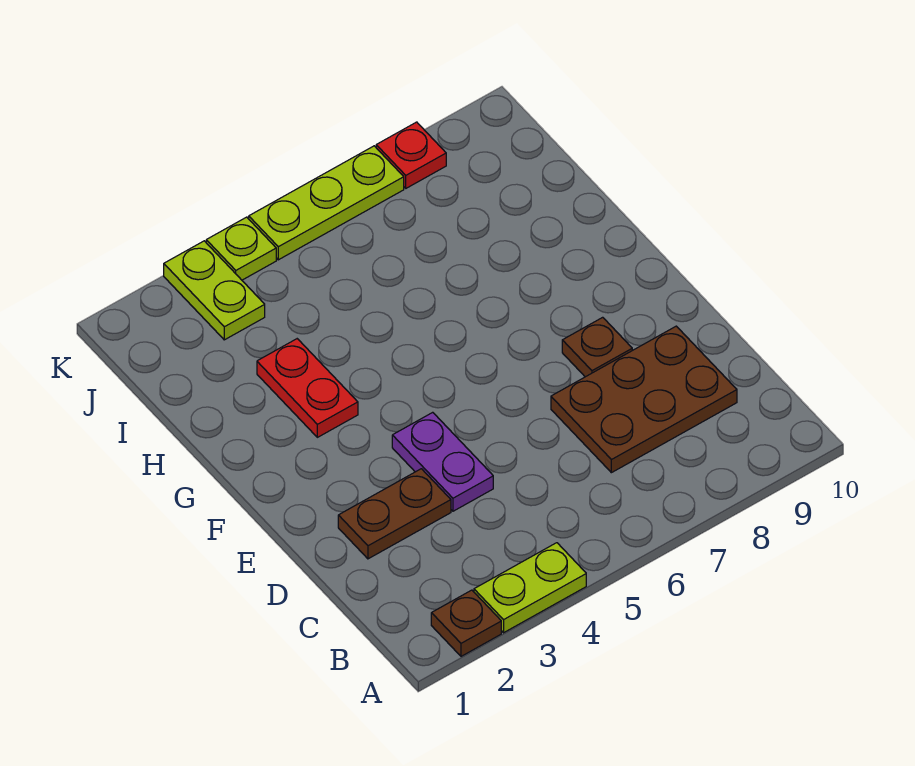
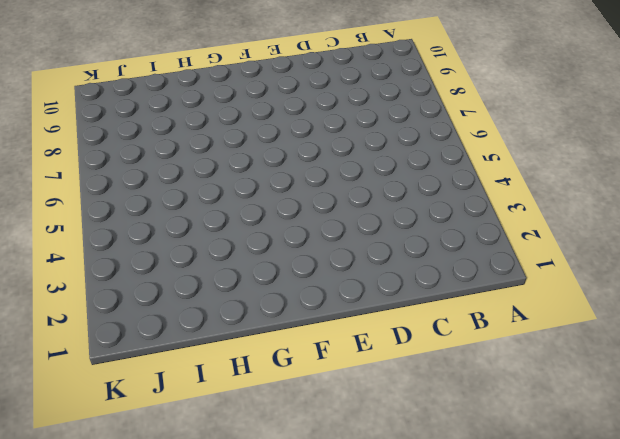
none -> brown plate A2 level 1
none -> lime plate A3:A4 level 1

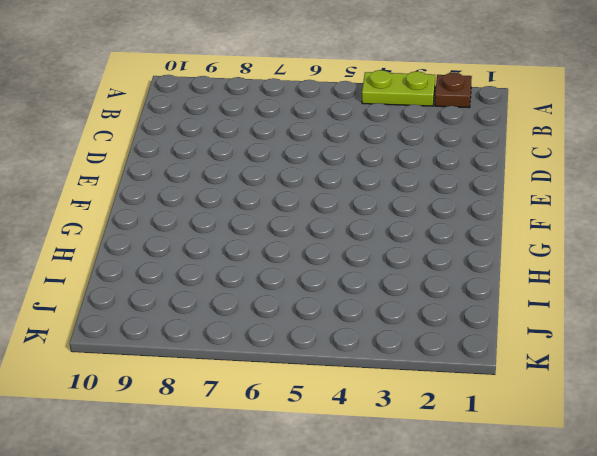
none -> brown plate C7:D9 level 1
none -> brown plate D2:D3 level 1

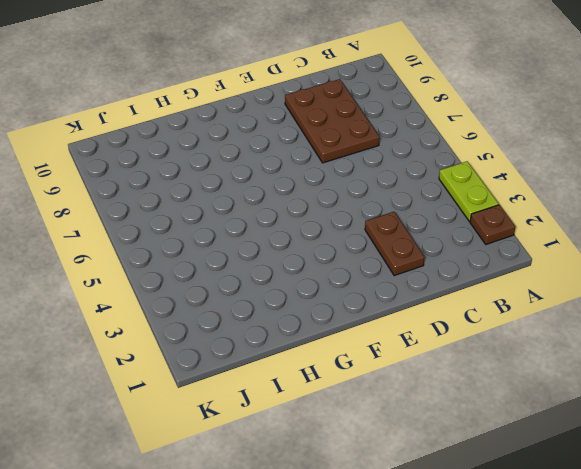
none -> purple plate D4:E4 level 1
none -> brown plate E8 level 1

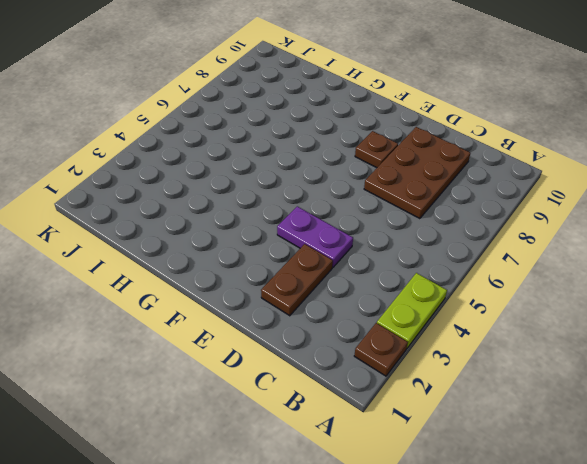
none -> red plate G3:H3 level 1
none -> lime plate J3:K3 level 1

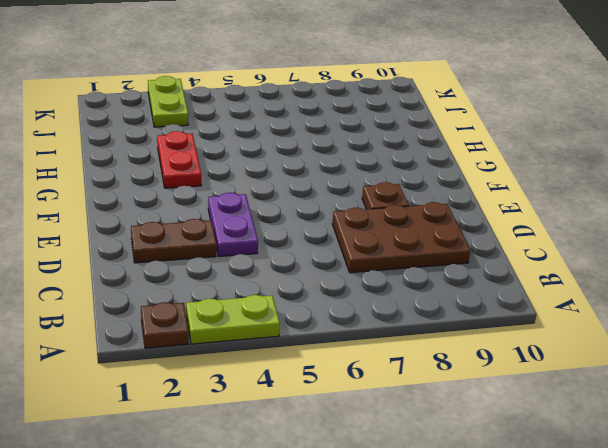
none -> lime plate K4 level 1
none -> lime plate K5:K7 level 1

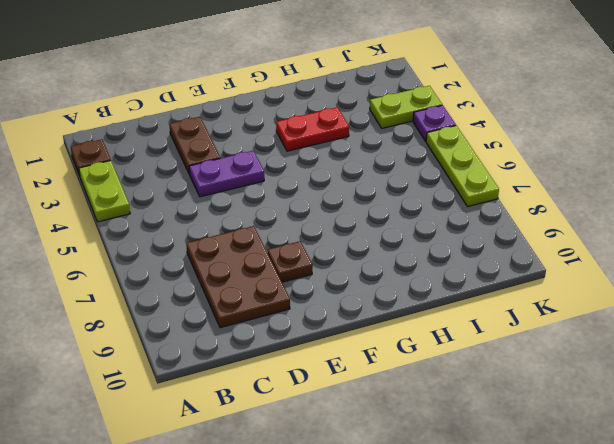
purple plate K4 level 1 -> lime plate K4 level 1
none -> red plate K8 level 1

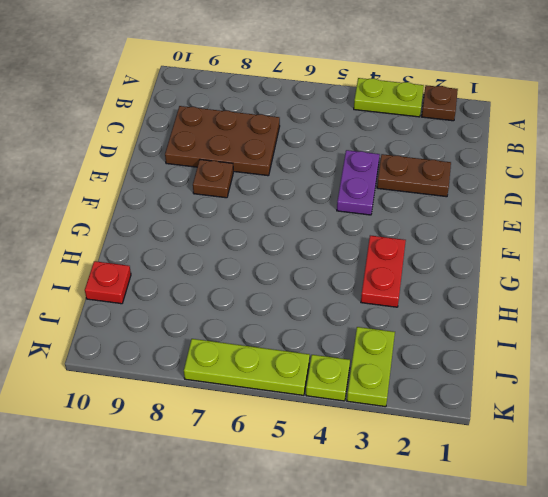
red plate I10 level 1 -> red plate K8 level 1

